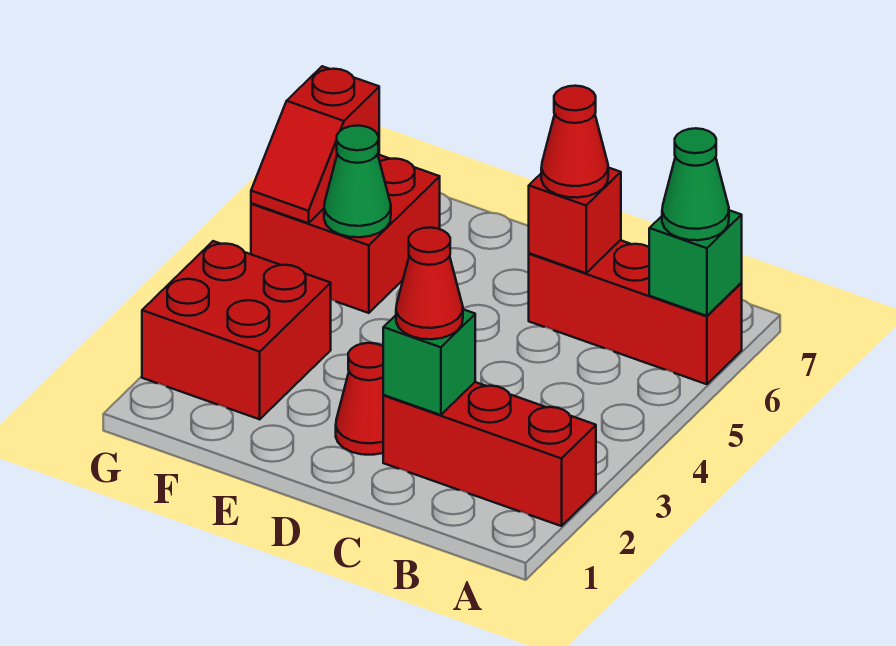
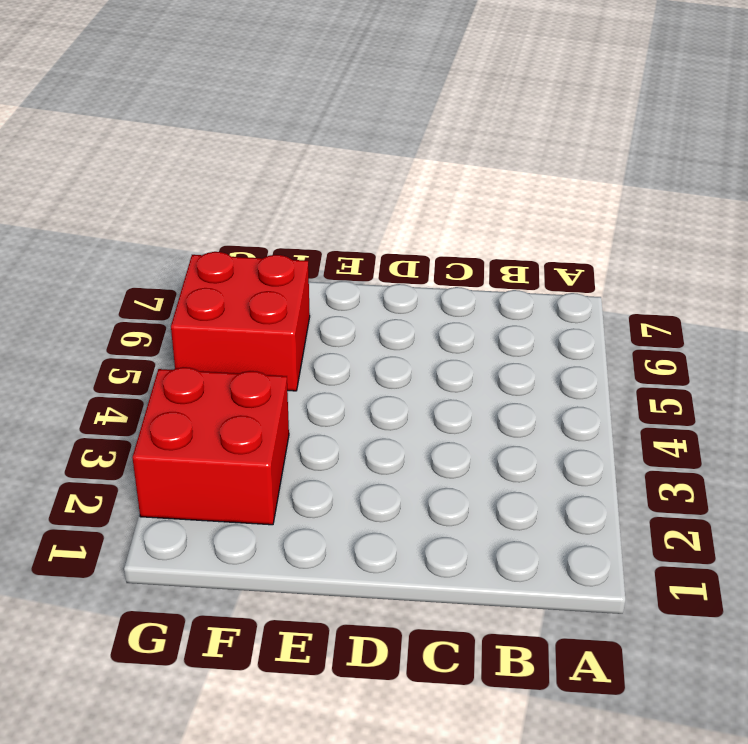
none -> red brick A2:C2 level 1
none -> red brick A6:C6 level 1
none -> red cone D2 level 1

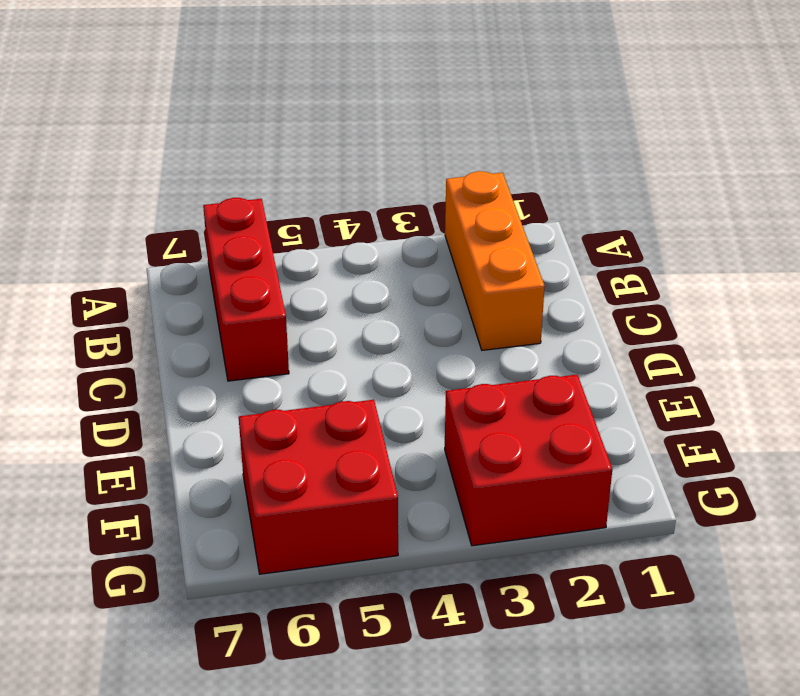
orange brick A2:C2 level 1 -> red brick A2:C2 level 1
none -> red cone D2 level 1
none -> green brick A6 level 2
none -> green brick C2 level 2

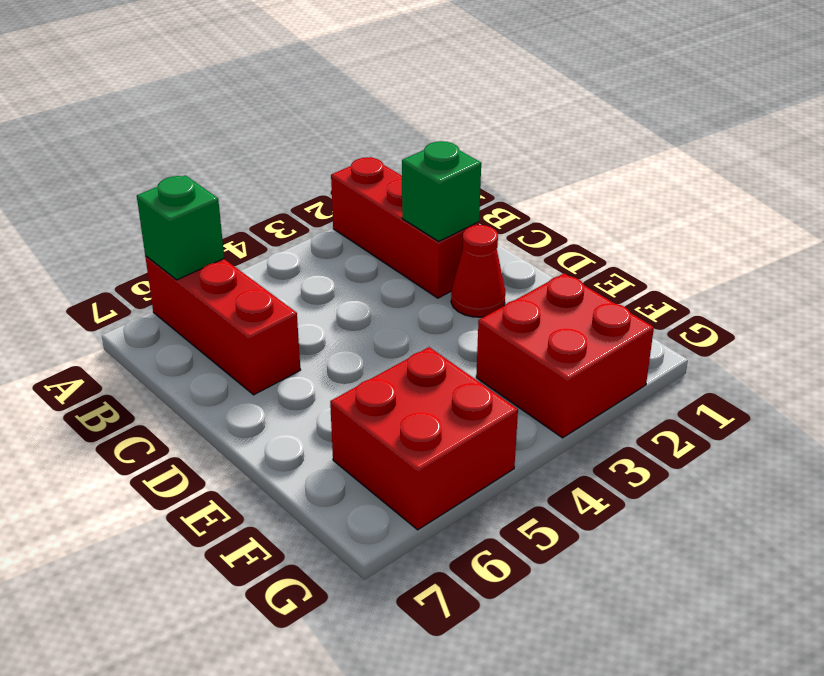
none -> red brick C6 level 2
none -> green cone F5 level 2
none -> red slope G5:G6 level 2 top 6

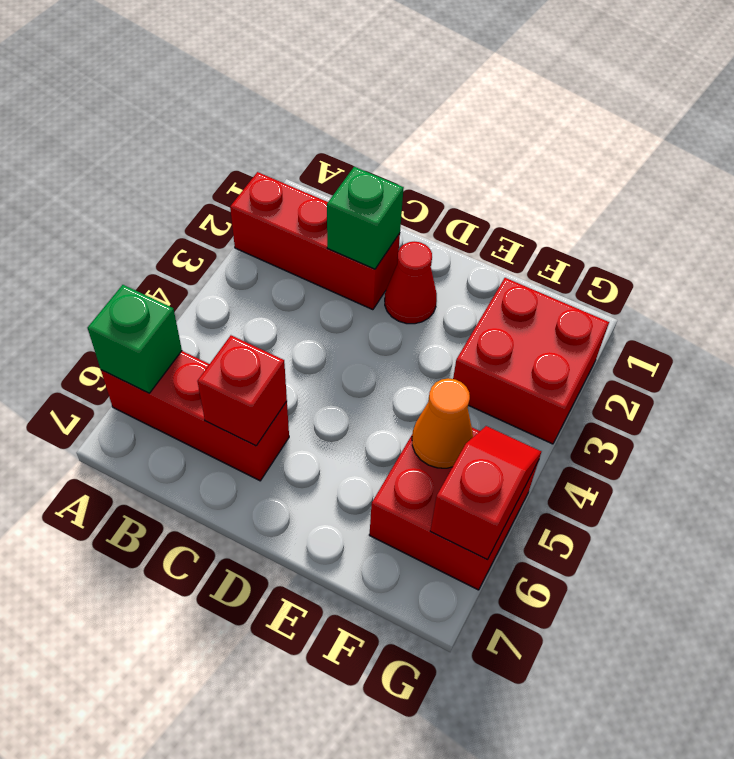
orange cone F5 level 2 -> green cone F5 level 2
none -> green cone A6 level 3
none -> red cone C2 level 3
none -> red cone C6 level 3

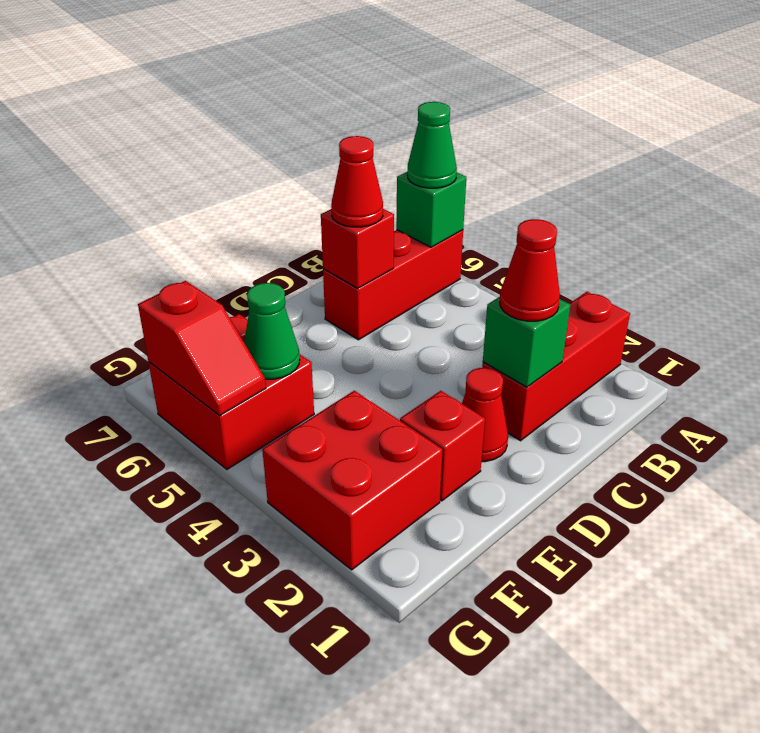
red brick E2 level 1 -> none

